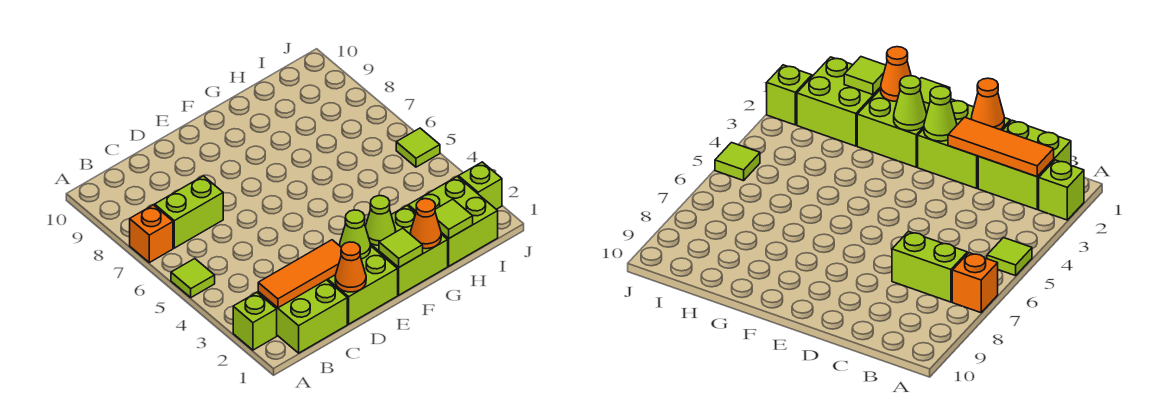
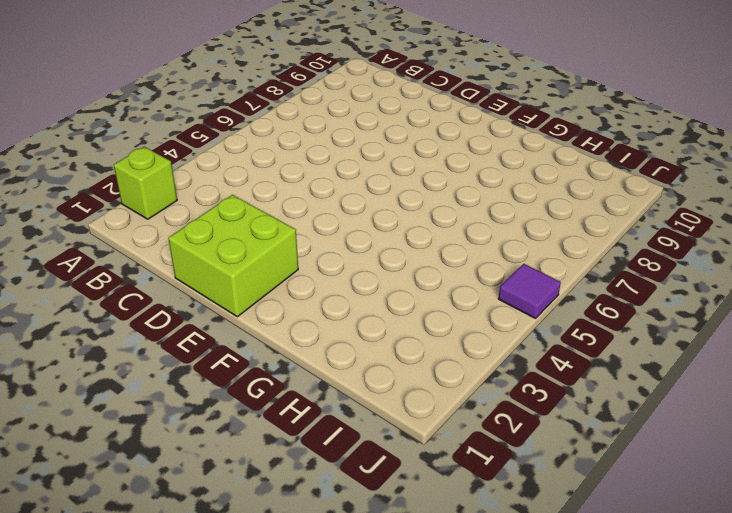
purple tile J5 level 1 -> lime tile J5 level 1
none -> lime tile A5 level 1
none -> orange brick A7 level 1
none -> lime brick B1:C2 level 1

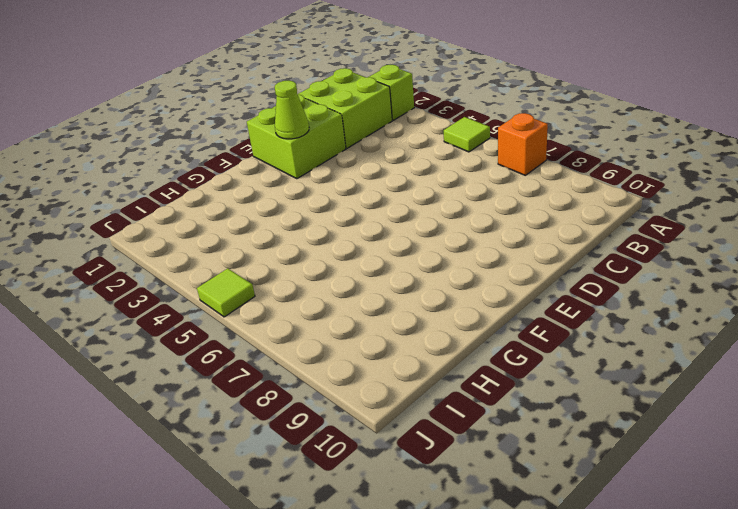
none -> lime brick B7:C7 level 1
none -> lime brick F1:G2 level 1
none -> lime brick H1:I2 level 1

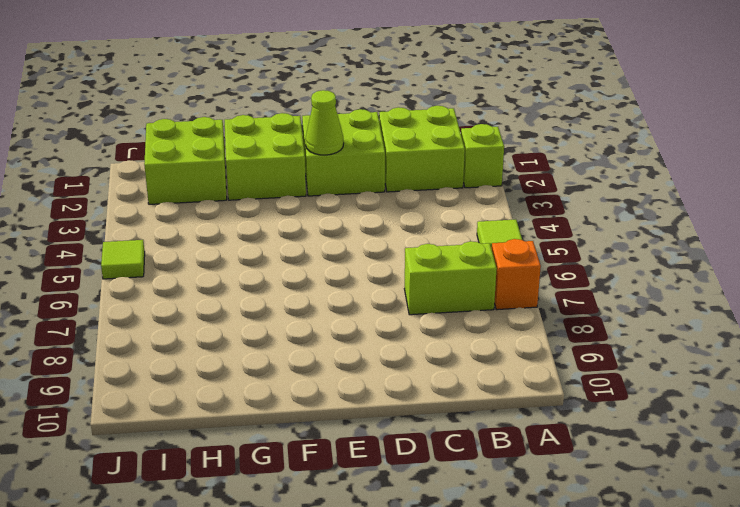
none -> lime brick J2 level 1
none -> orange tile B2:D2 level 2
none -> orange cone D1 level 2

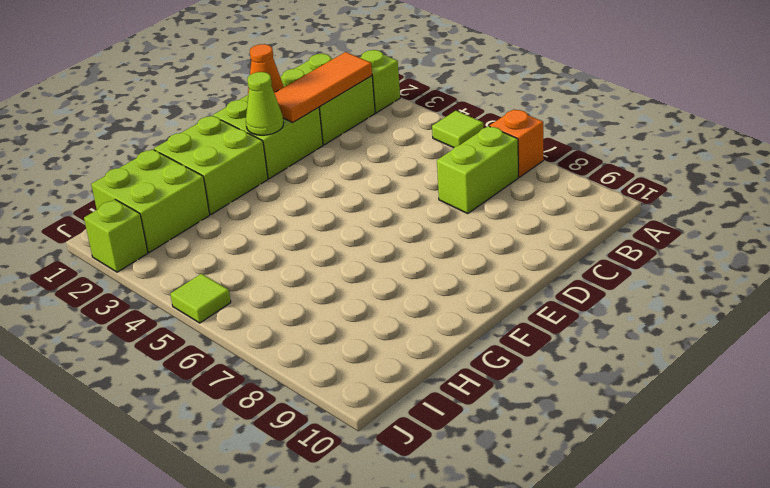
none -> lime tile F1 level 2
none -> lime cone F2 level 2
none -> orange cone G1 level 2

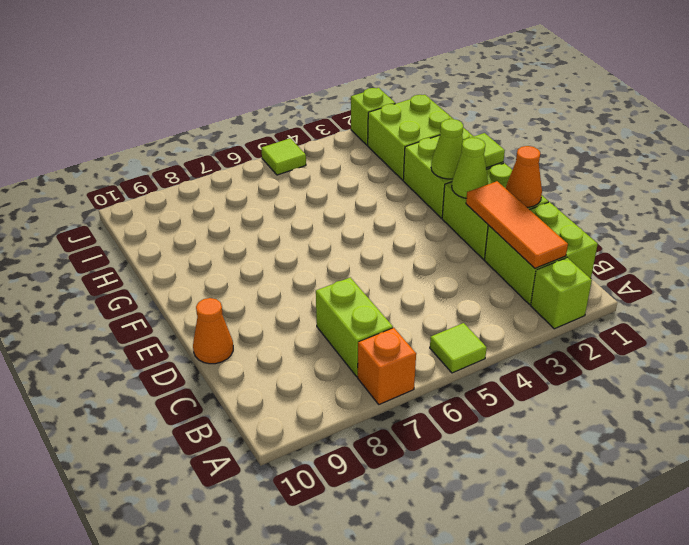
orange cone D10 level 1 -> orange cone G1 level 2
none -> lime tile H1 level 2

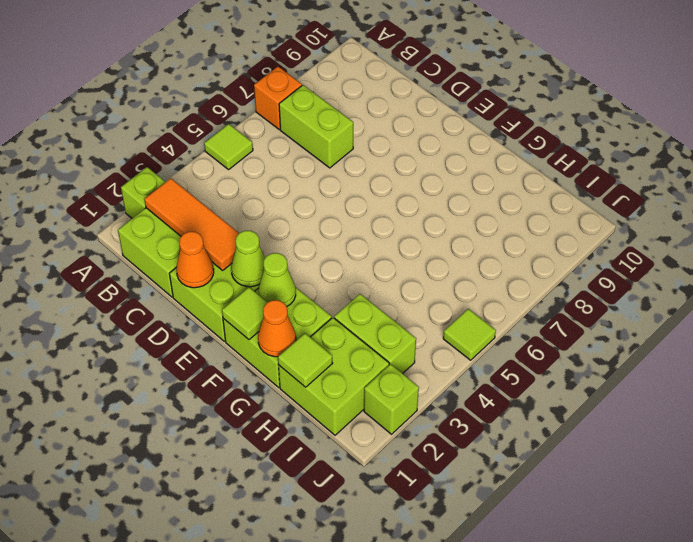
lime brick H3:I3 level 1 -> none

